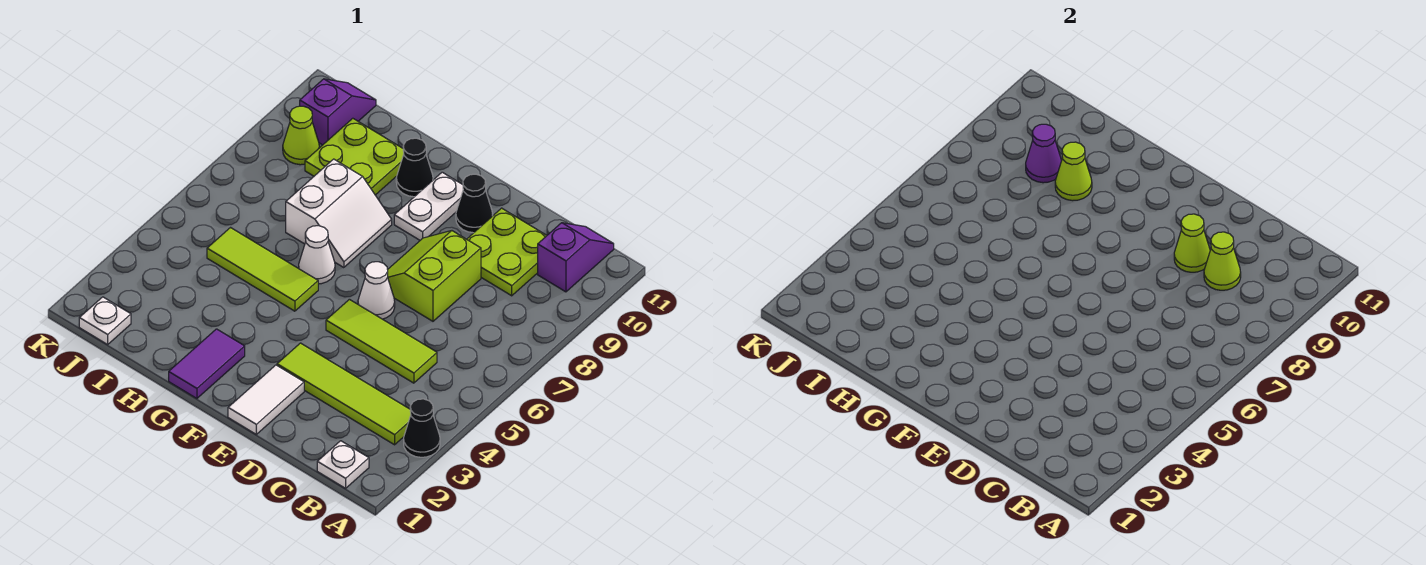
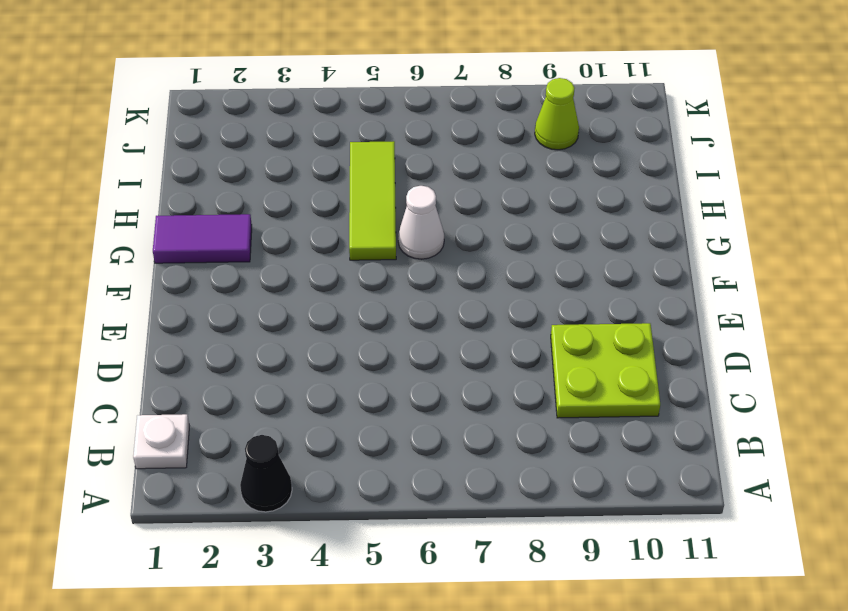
none -> lime tile B3:E3 level 1
none -> purple slope B10:B11 level 1 top 10
none -> lime tile C5:E5 level 1

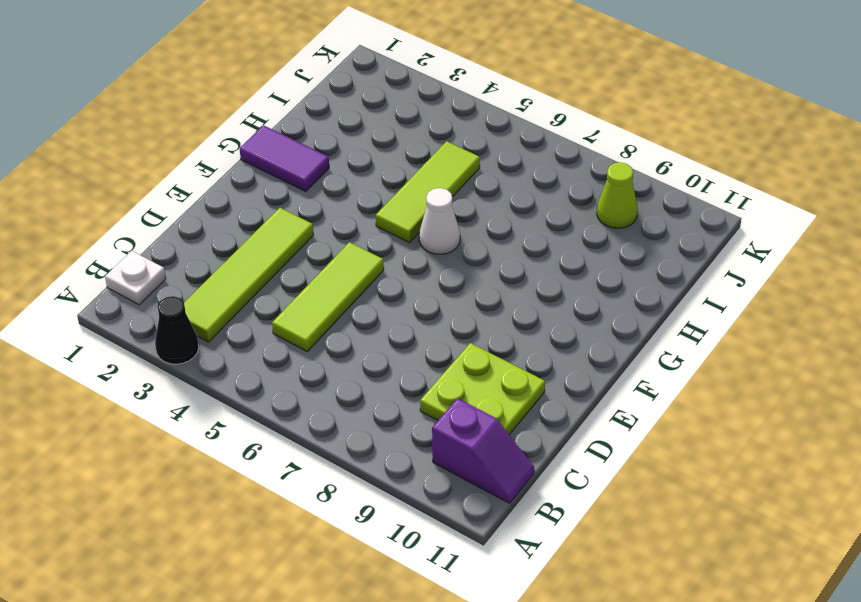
none -> lime slope D7:E8 level 1 top D
none -> white tile E1:E2 level 1
none -> white cone E6 level 1

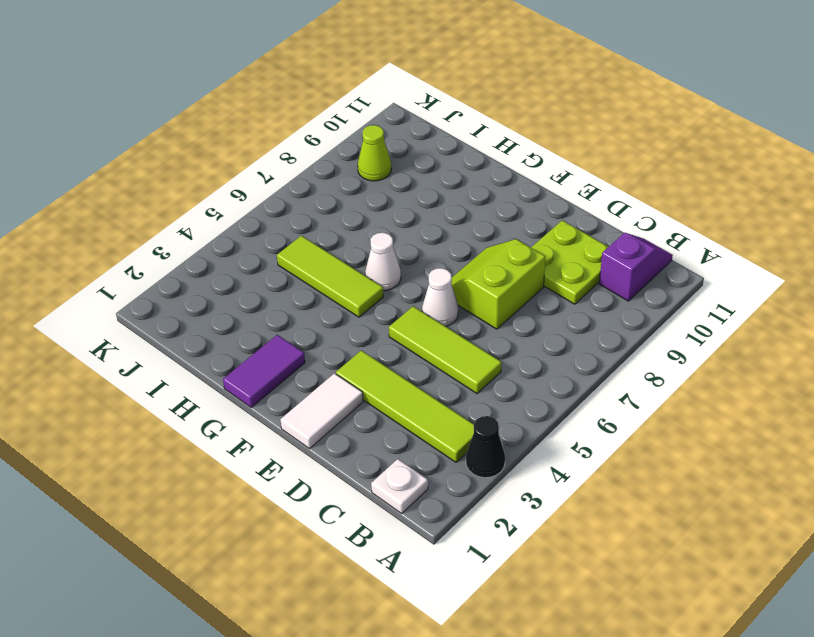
none -> black cone E10 level 1
none -> white plate F9:F10 level 1
none -> white slope G7:H8 level 1 top H

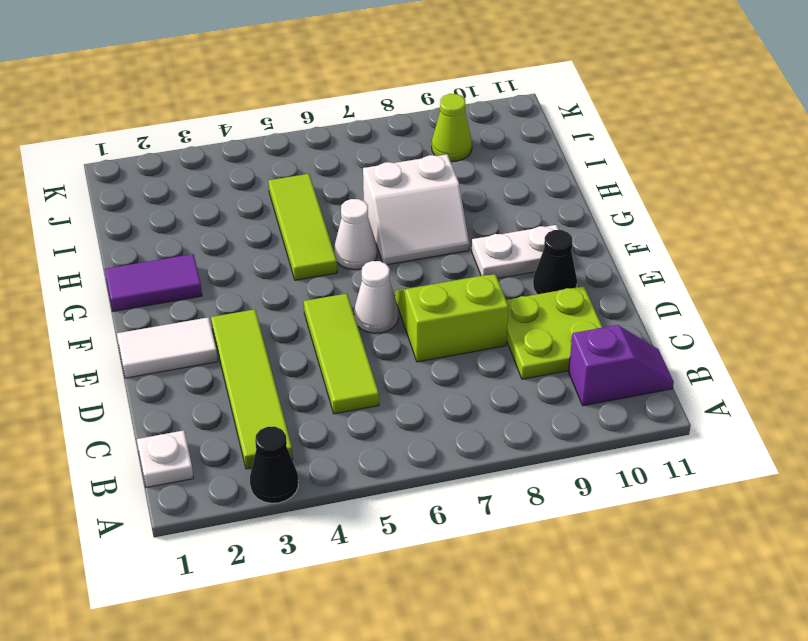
none -> black cone G10 level 1
none -> lime plate H9:I10 level 1
none -> white plate J1 level 1

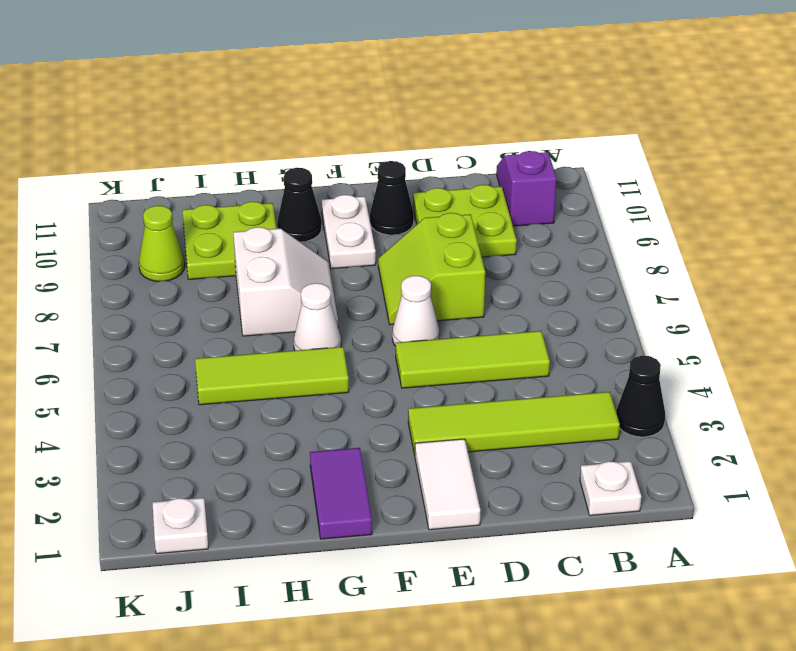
none -> purple slope J10:J11 level 1 top 10
none -> lime cone C9 level 2
none -> lime cone D9 level 2

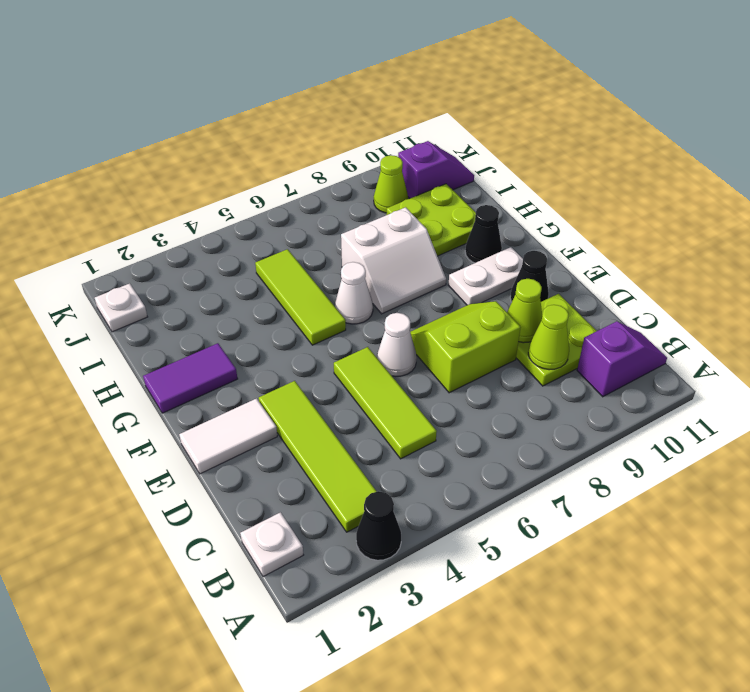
none -> lime cone H9 level 2
none -> purple cone I9 level 2

